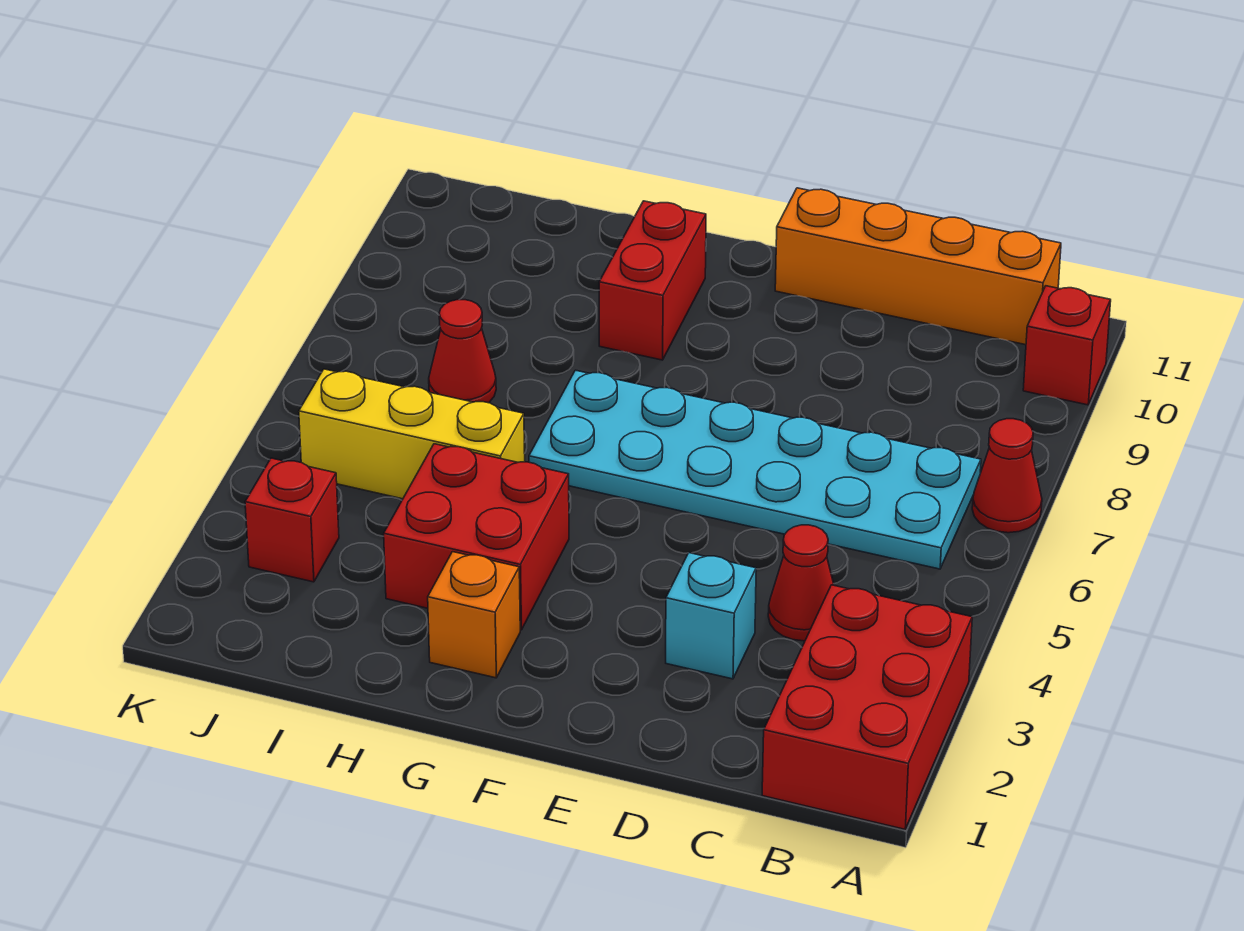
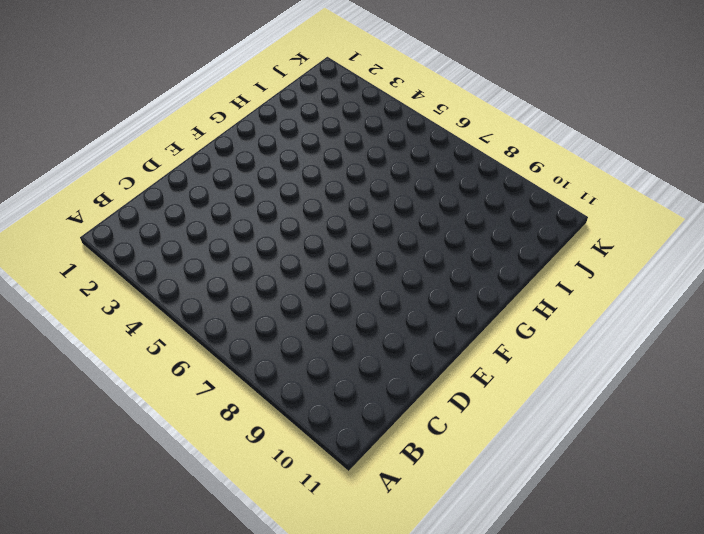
none -> red brick A1:B3 level 1
none -> red cone A7 level 1
none -> red brick A10 level 1

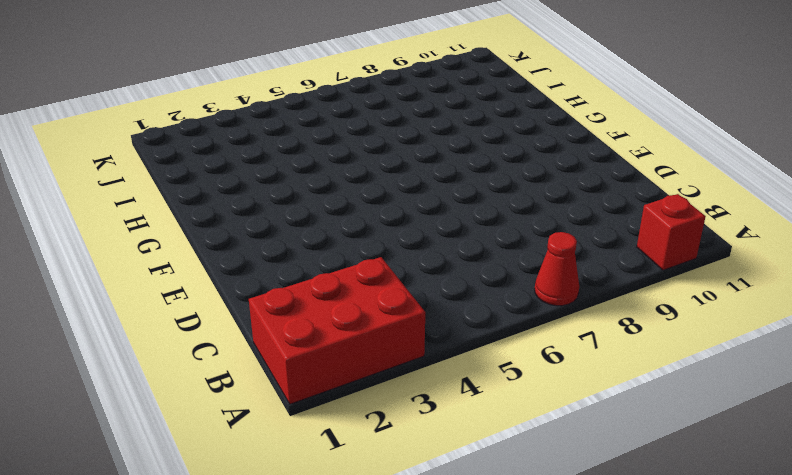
none -> cyan plate B6:G7 level 1
none -> orange brick B11:E11 level 1
none -> red cone C4 level 1

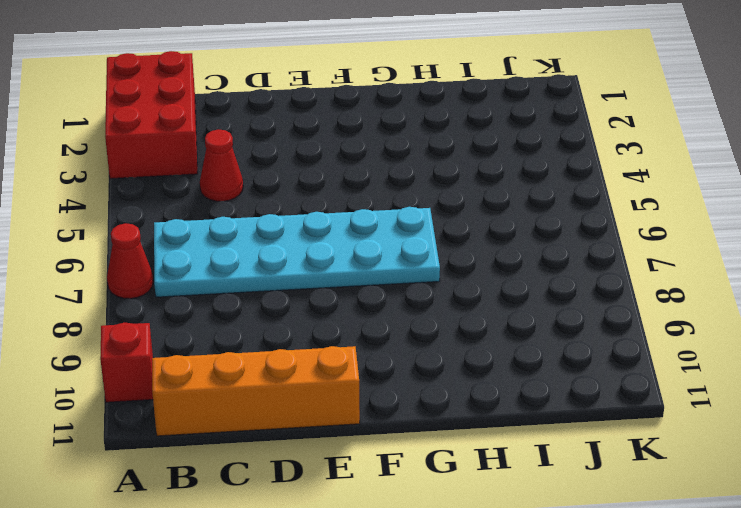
none -> cyan brick D3 level 1
none -> orange brick G2 level 1
none -> red brick G3:H4 level 1

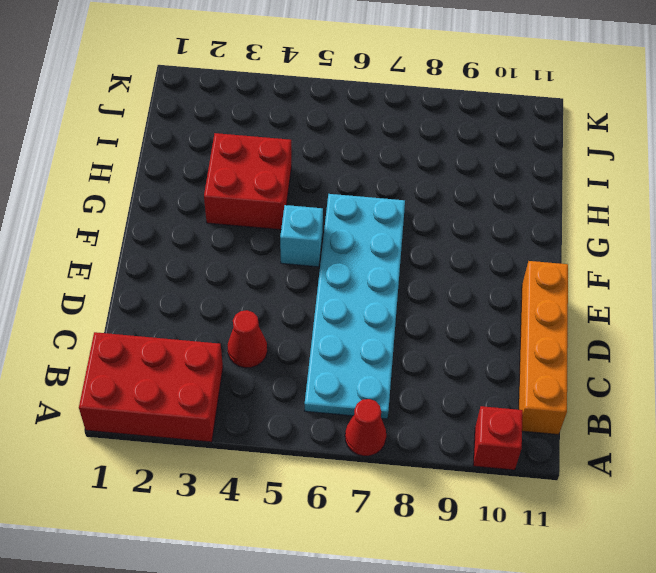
cyan brick F5 level 1 -> cyan brick D3 level 1
none -> orange brick G2 level 1
none -> red brick G9:G10 level 1
none -> yellow brick H5:J5 level 1

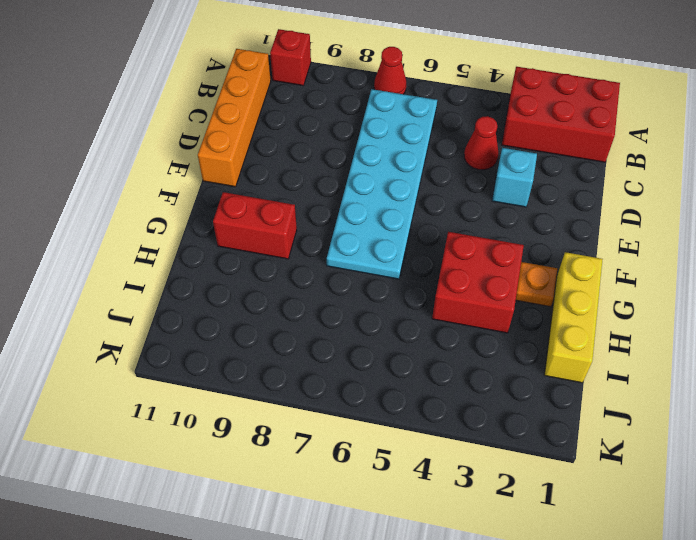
yellow brick G1:I1 level 1 -> yellow brick H5:J5 level 1
orange plate G2 level 1 -> orange brick G2 level 1
none -> red cone I7 level 1
none -> red brick J3 level 1

